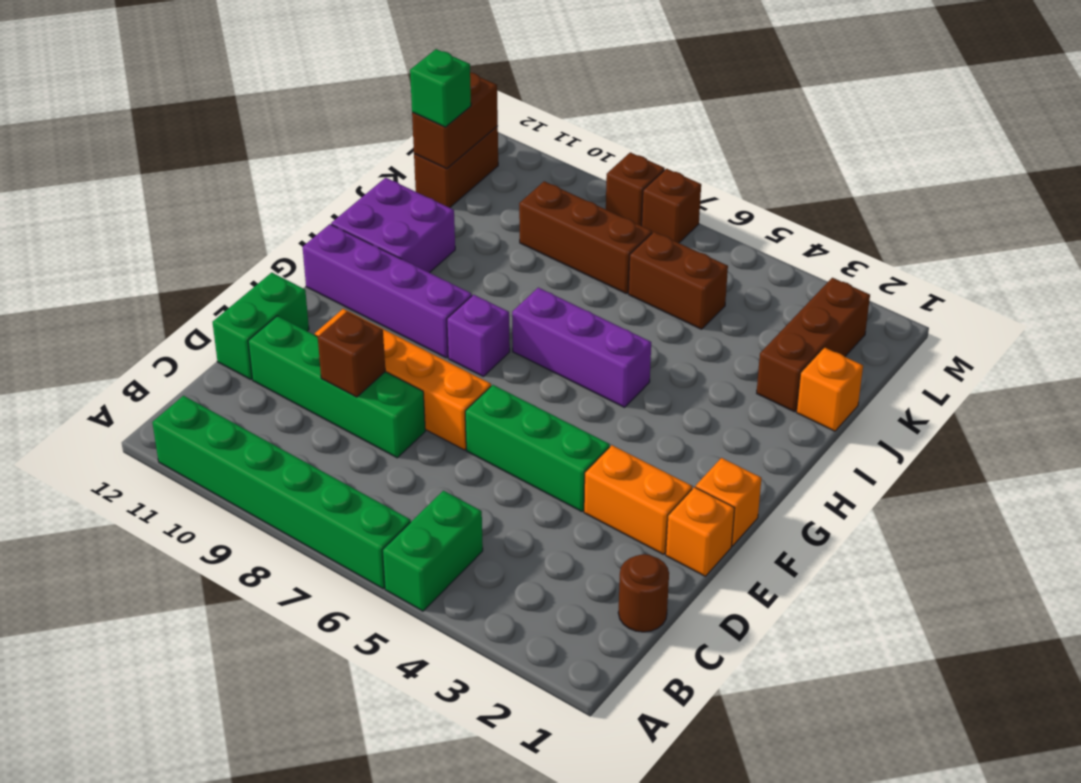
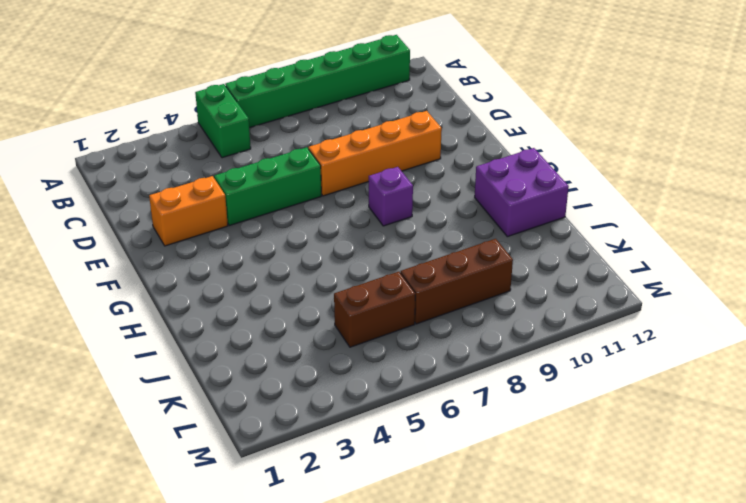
none -> brown round brick C1 level 1
none -> green brick D8:D11 level 1
none -> green brick D12:E12 level 1

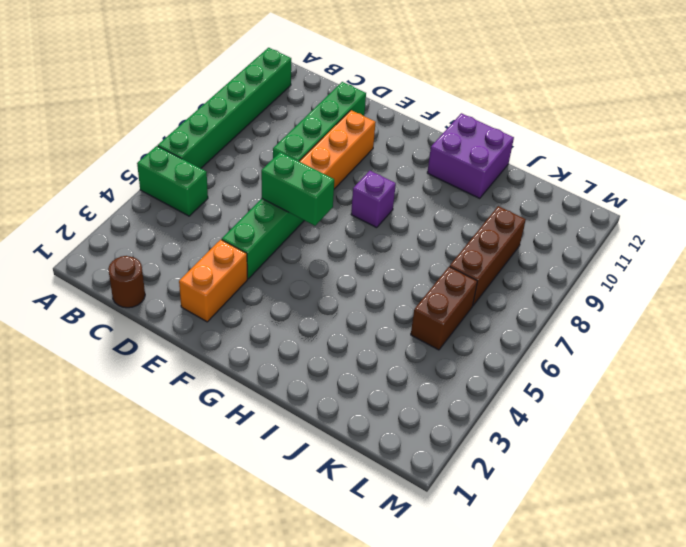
green brick E6:F6 level 2 -> green brick D12:E12 level 1
none -> orange brick E1 level 1
none -> orange brick F1 level 1
none -> purple brick G9:G12 level 1

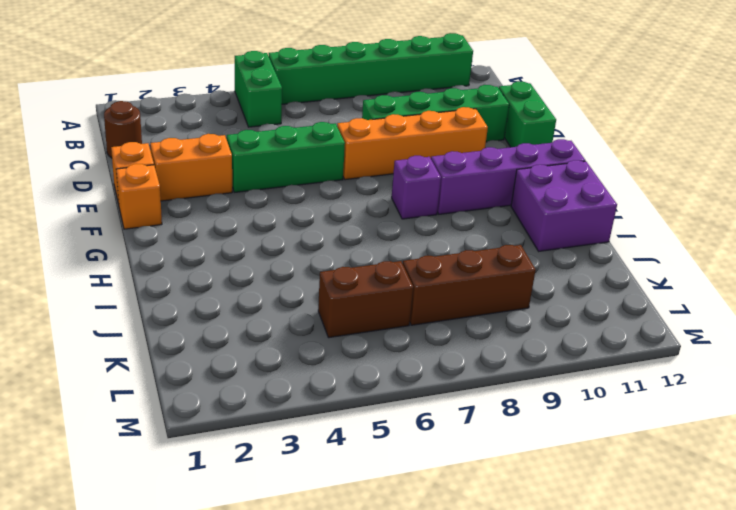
none -> purple brick H5:H7 level 1
none -> orange brick J1 level 1
none -> brown brick J2:L2 level 1

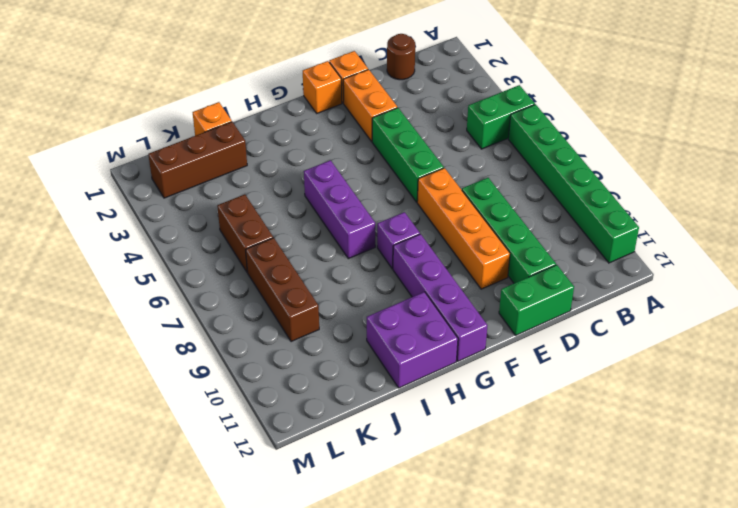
none -> brown brick K12:L12 level 1
none -> brown brick M7 level 1
none -> brown brick M8 level 1

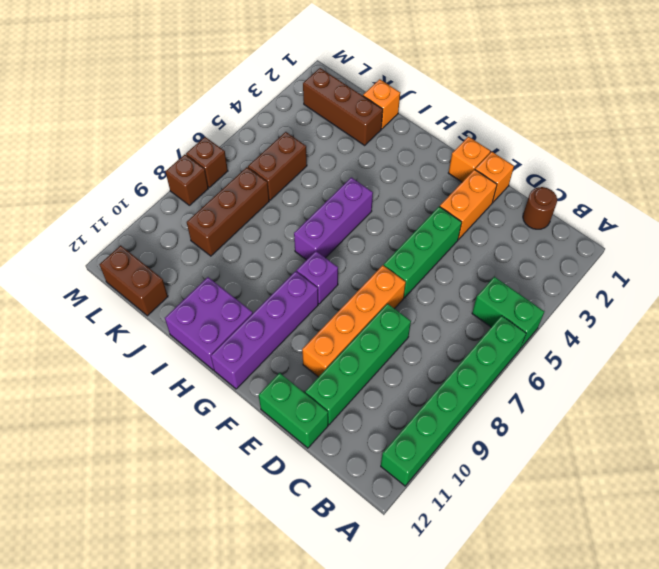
none -> brown brick D9 level 2
none -> brown brick K12:L12 level 2
none -> green brick K12 level 3

